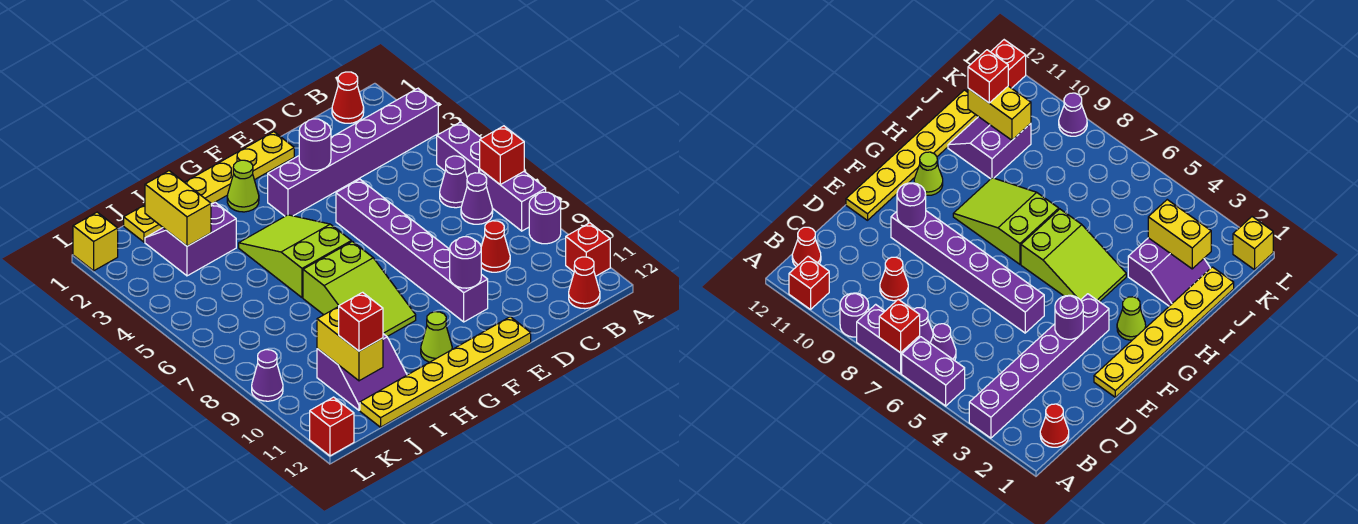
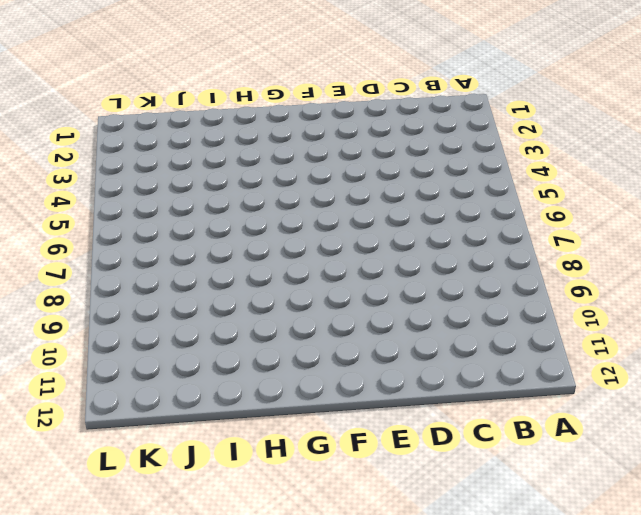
none -> purple brick A3:F3 level 1
none -> purple brick A5:A6 level 1
none -> purple brick A7:A8 level 1

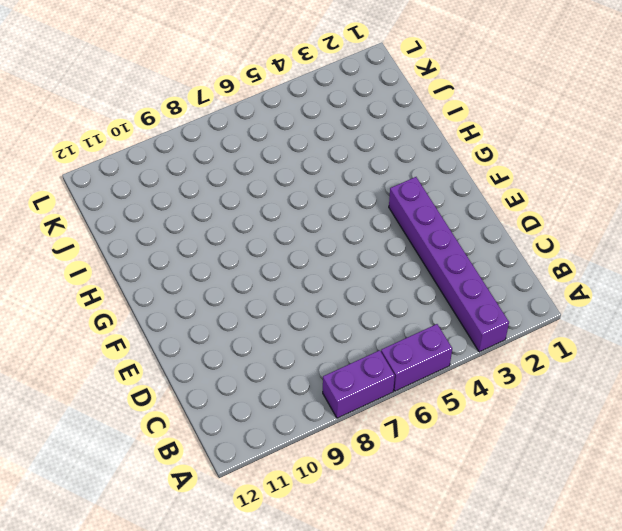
none -> purple round brick A9 level 1
none -> red brick A11 level 1
none -> red cone B1 level 1

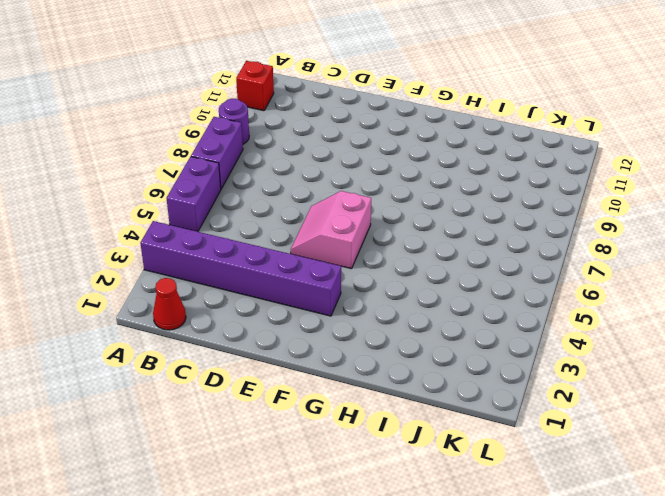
pink slope E5:F6 level 1 top F -> purple brick E5:E10 level 1
none -> purple cone B6 level 1
none -> purple cone B7 level 1
none -> red cone B12 level 1

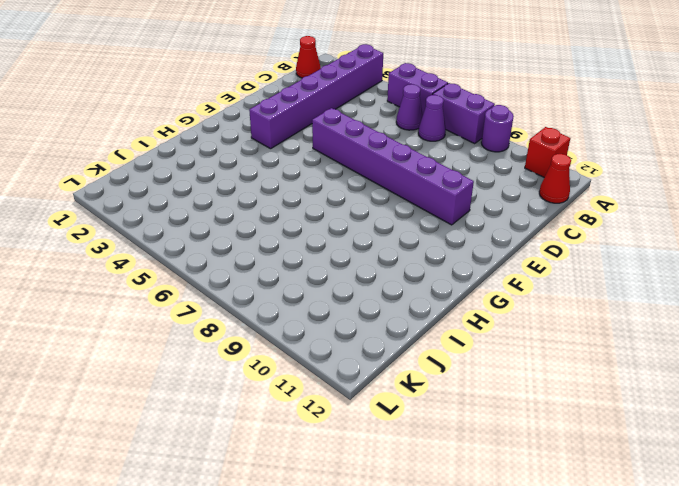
none -> red cone C9 level 1
none -> yellow plate E1:J1 level 1
none -> yellow plate E12:J12 level 1

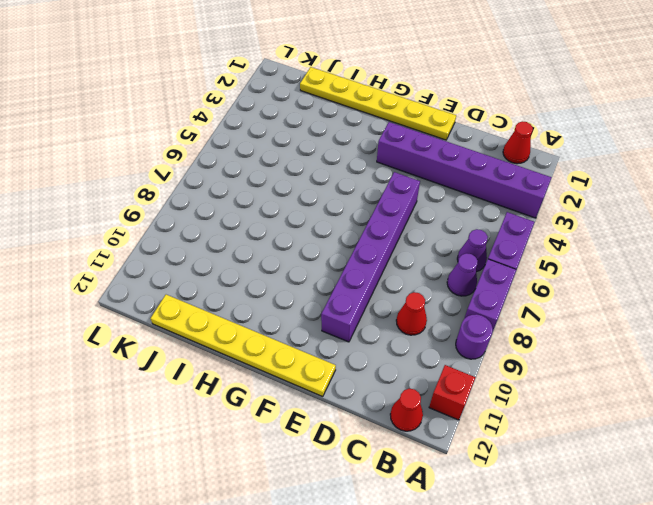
none -> lime cone G2 level 1
none -> lime slope G4:H6 level 1 top 6
none -> lime slope G7:H9 level 1 top 7

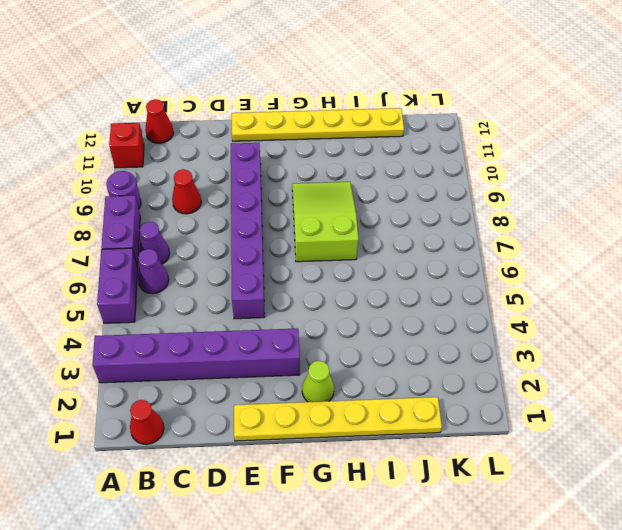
none -> lime slope G4:H6 level 1 top 6
none -> lime cone G11 level 1
none -> purple slope I2:J3 level 1 top 3

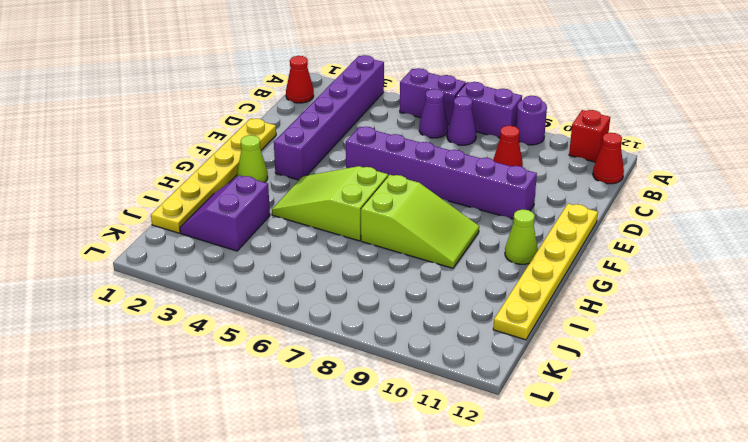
none -> purple slope I10:J11 level 1 top 10
none -> yellow brick L1 level 1
none -> purple cone L9 level 1

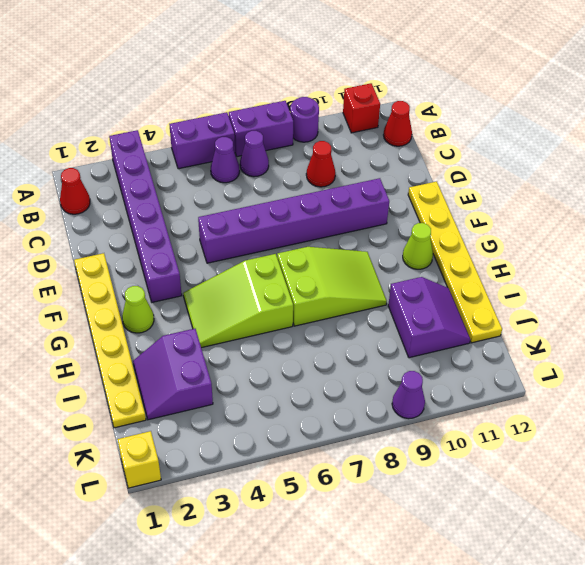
none -> red brick L12 level 1
none -> red brick A7 level 2
none -> purple round brick E3 level 2

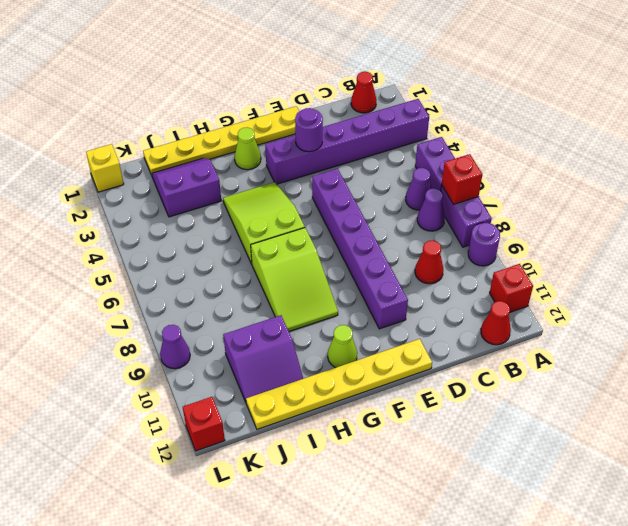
none -> purple round brick E10 level 2
none -> yellow brick J2:J3 level 2
none -> yellow brick J10:J11 level 2

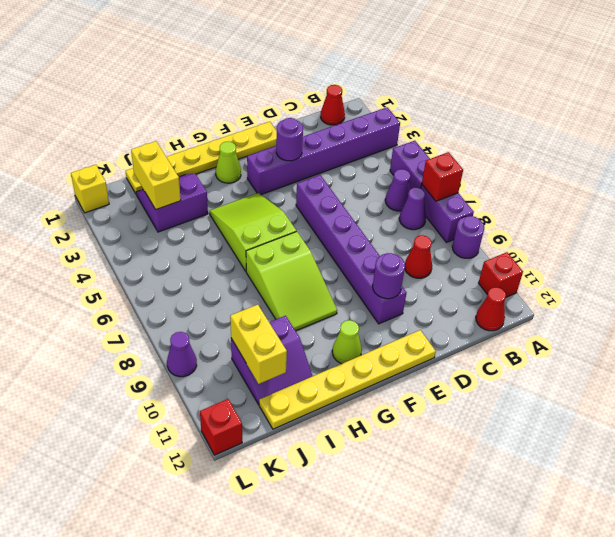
none -> red brick J11 level 3

